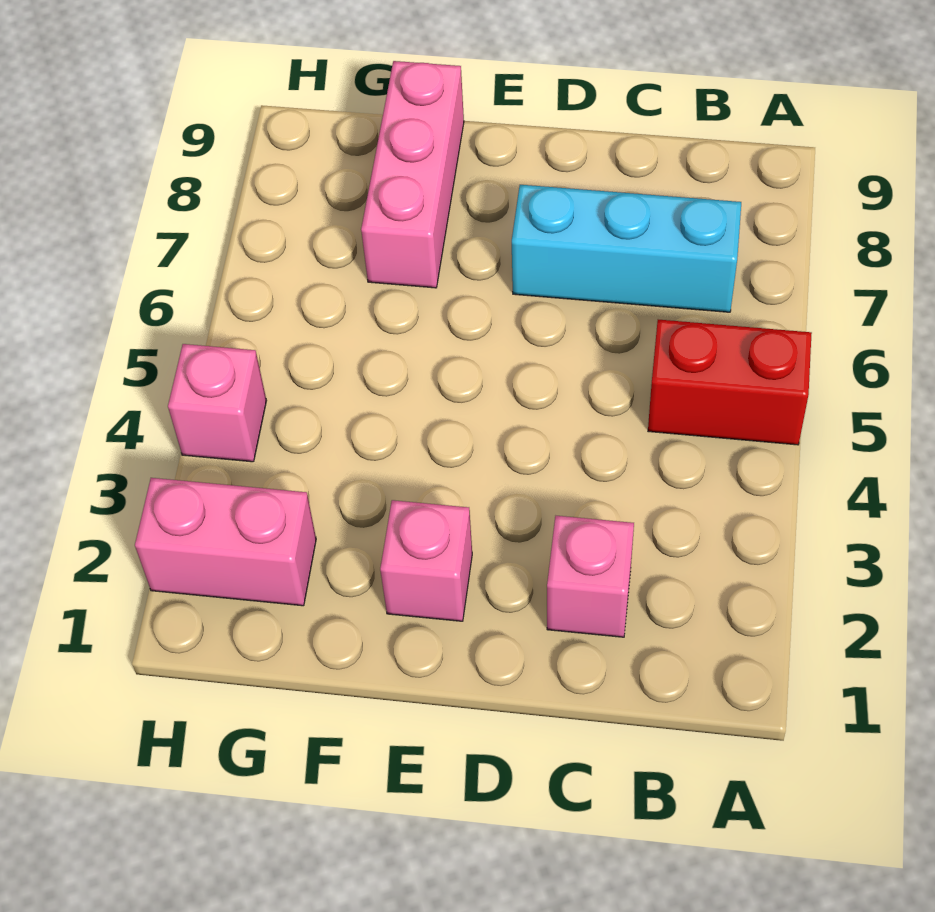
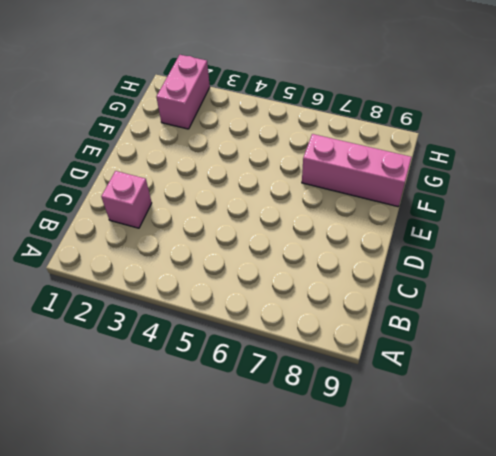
none -> red brick A5:B5 level 1
none -> cyan brick B7:D7 level 1

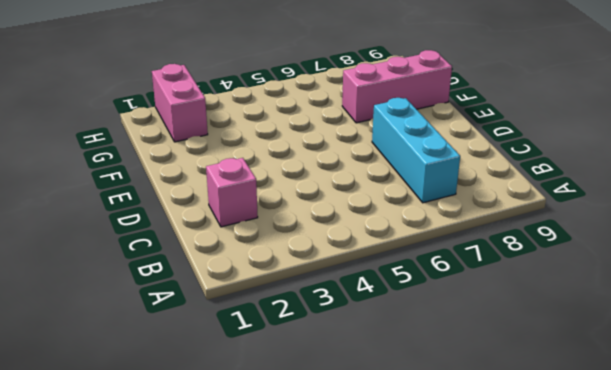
none -> red brick A5:B5 level 1
none -> pink brick E2 level 1

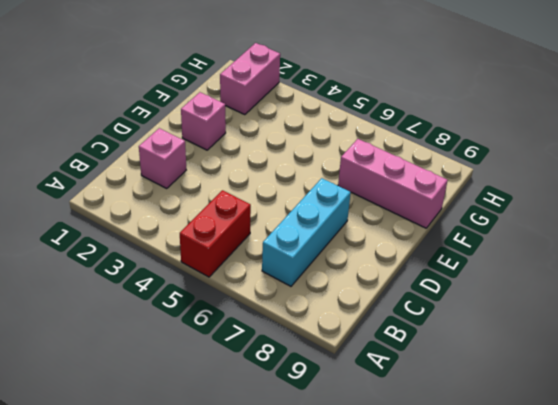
none -> pink brick H4 level 1

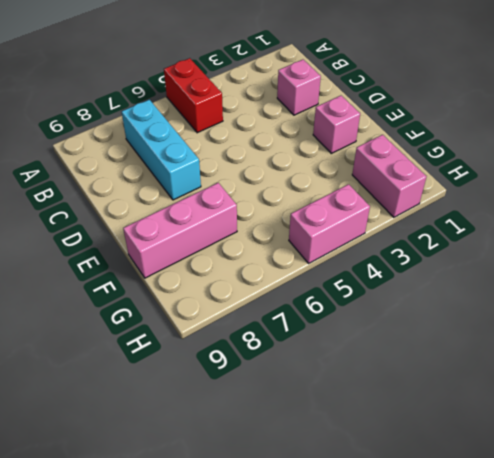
pink brick H4:H5 level 1 -> pink brick H4 level 1

